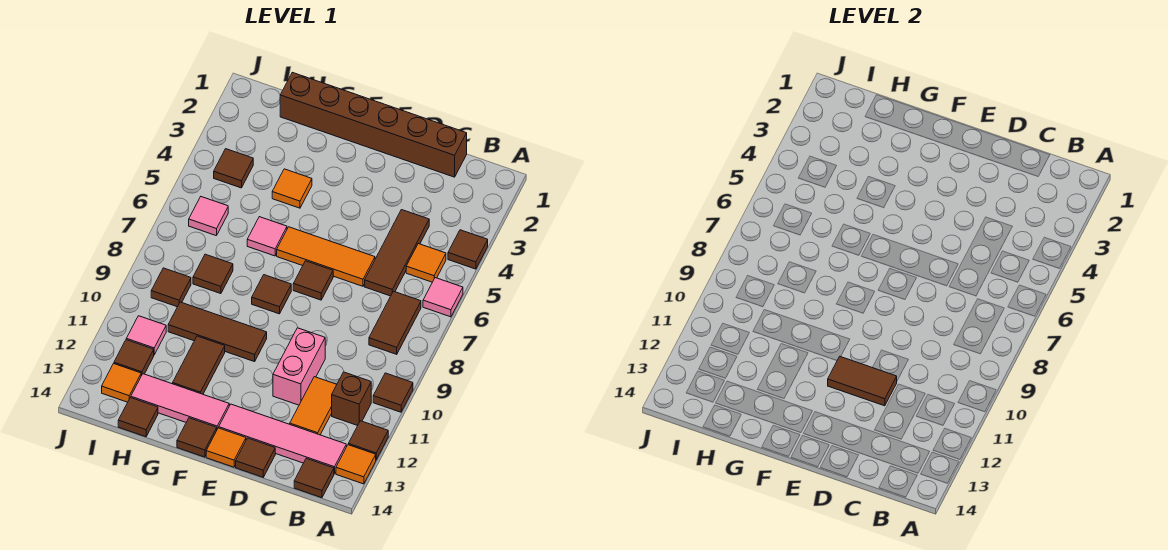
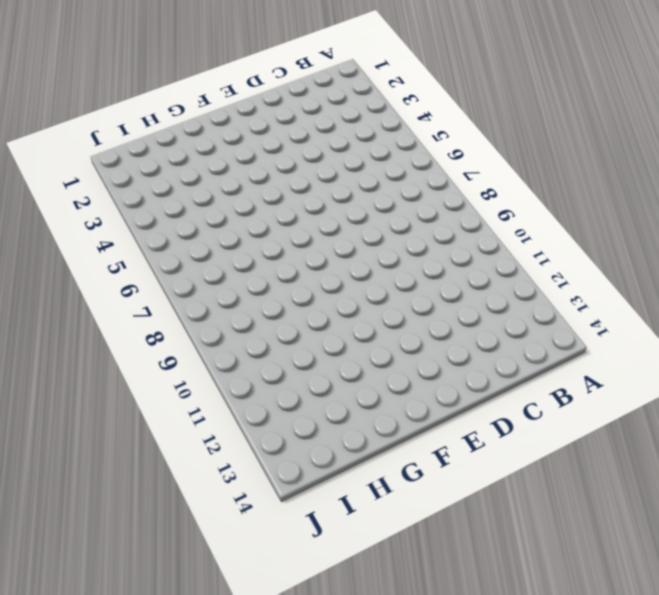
none -> brown tile A4 level 1
none -> pink tile A6 level 1
none -> brown tile A10 level 1
none -> brown tile A12 level 1

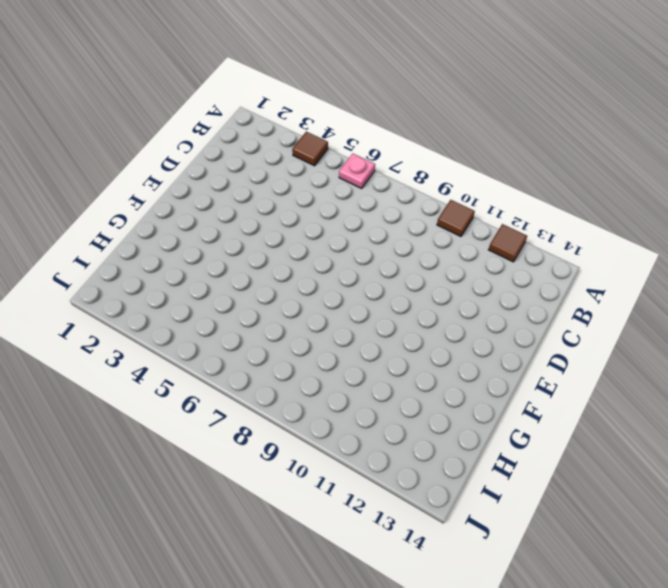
pink plate A6 level 1 -> pink tile A6 level 1
none -> orange tile A13 level 1
none -> orange tile B5 level 1
none -> brown tile B7:B8 level 1
none -> brown brick B11 level 1

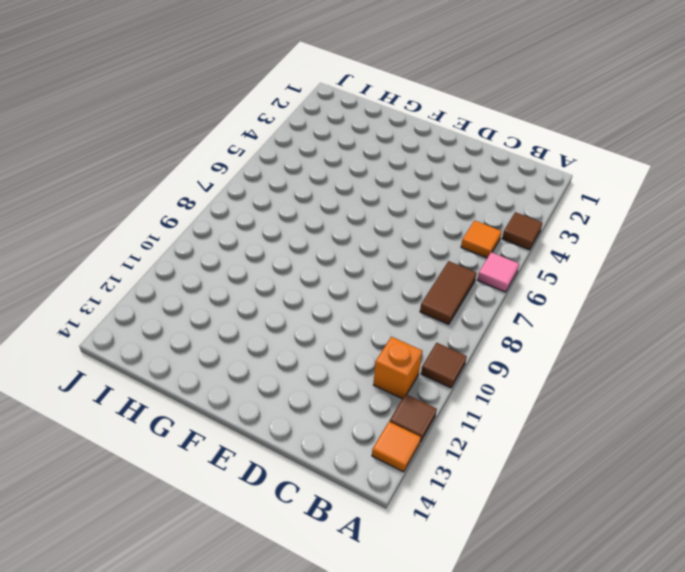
orange brick B11 level 1 -> brown brick B11 level 1
none -> pink tile B13:E13 level 1
none -> brown tile B14 level 1
none -> brown brick C1:H1 level 1
none -> brown tile C4:C6 level 1

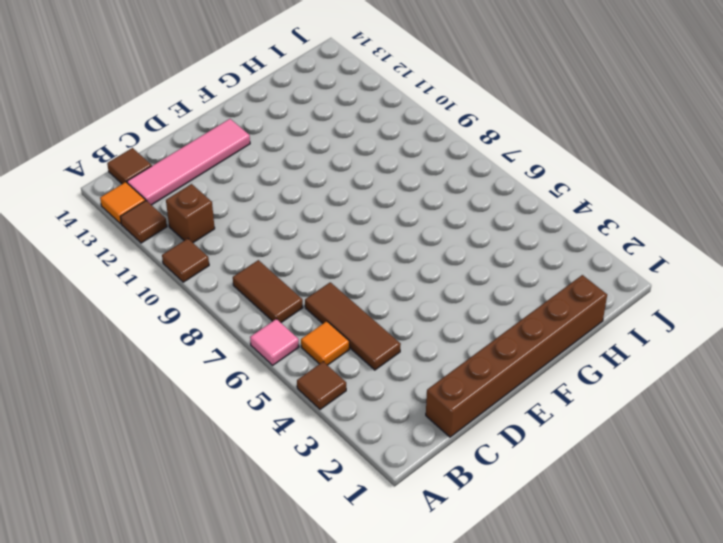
none -> orange tile C11:C12 level 1
none -> orange tile D6:F6 level 1
none -> pink brick D10:D11 level 1
none -> brown tile D14 level 1

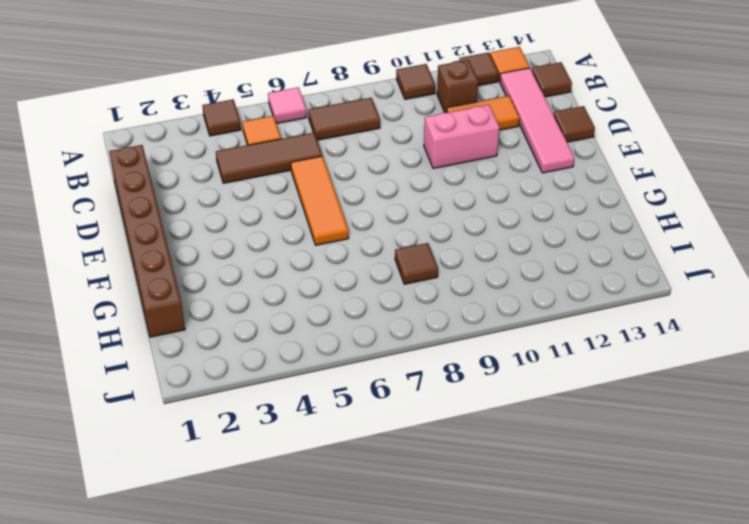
none -> brown tile E7 level 1
none -> orange tile E14 level 1
none -> brown tile F8 level 1
none -> brown tile F10:H10 level 1

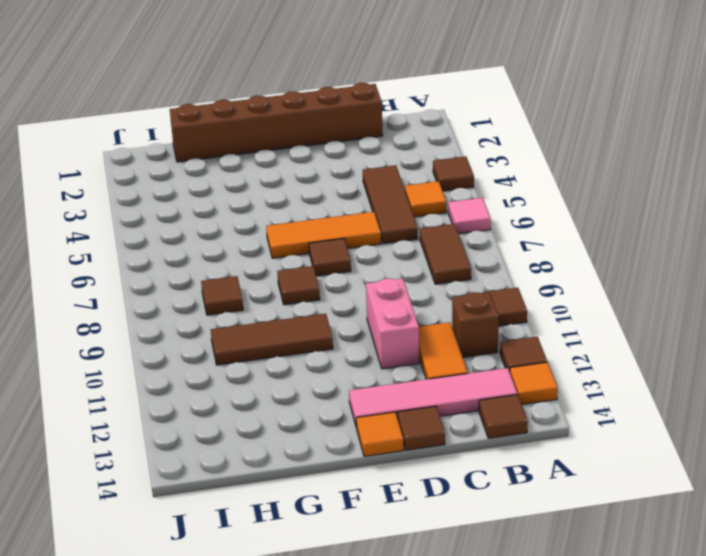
none -> pink tile F13:H13 level 1
none -> brown tile F14 level 1
none -> orange tile G4 level 1
none -> pink tile G6 level 1

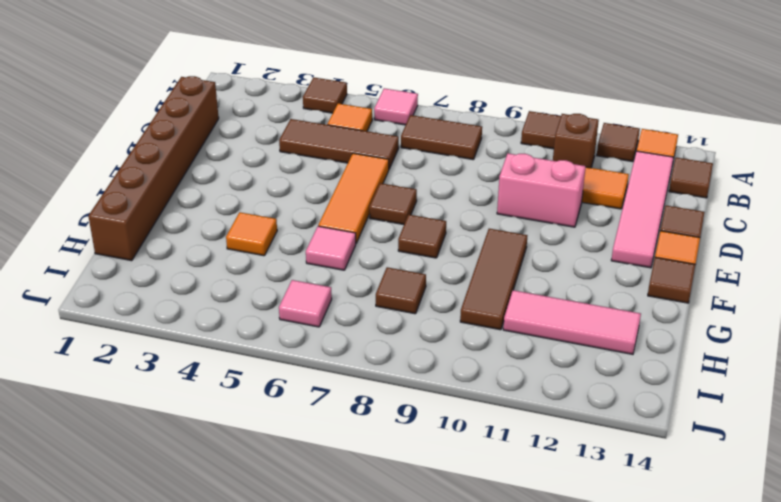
pink tile H11:H13 level 1 -> pink tile F13:H13 level 1
none -> brown tile G11:G12 level 1
none -> brown tile H14 level 1
none -> brown tile I4 level 1
none -> brown tile I9 level 1

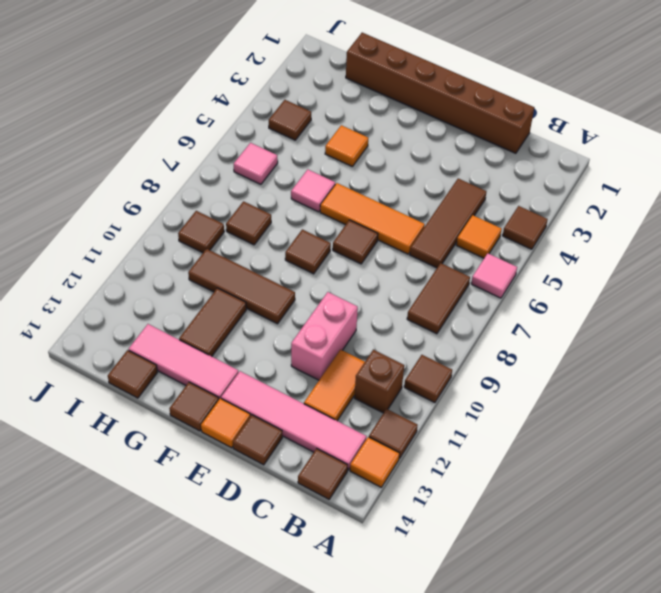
none -> pink tile I11 level 1
none -> brown tile I12 level 1
none -> orange tile I13 level 1
none -> brown tile D11:E11 level 2

